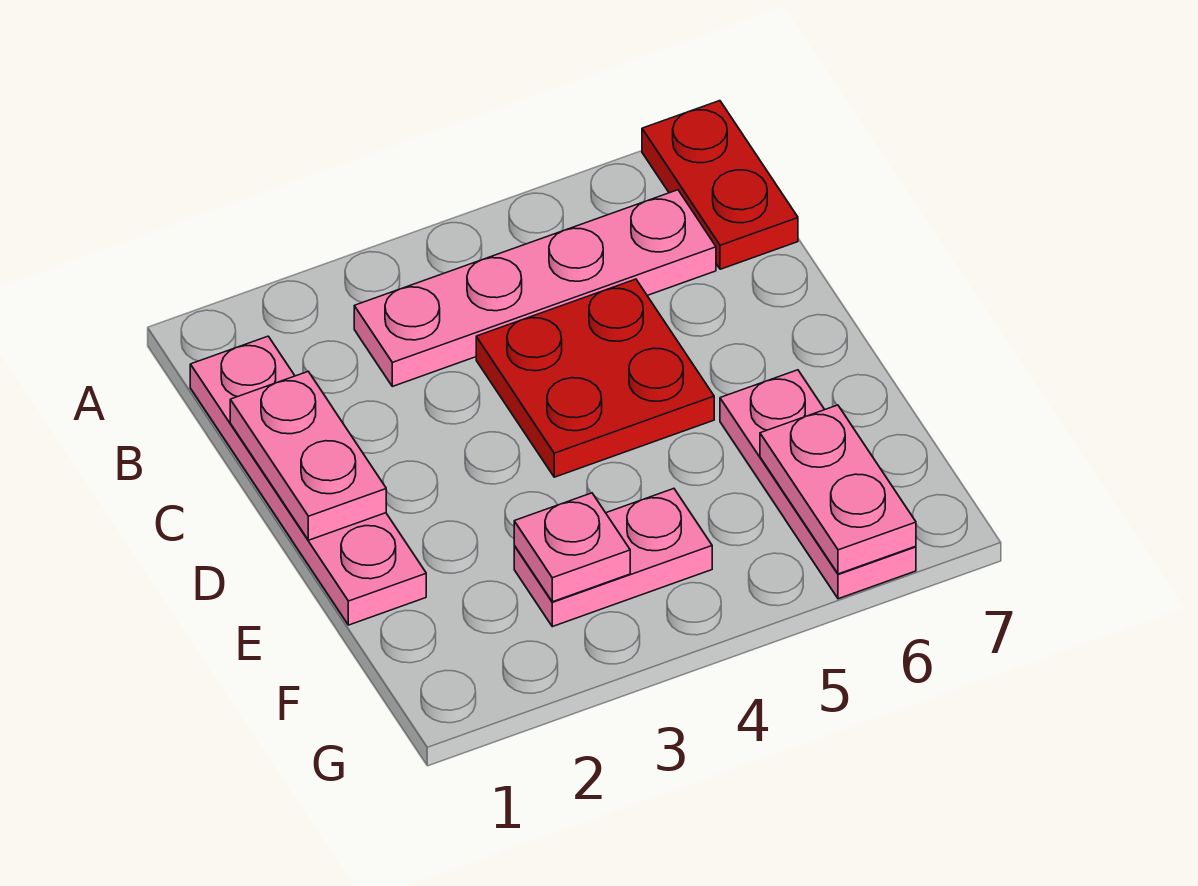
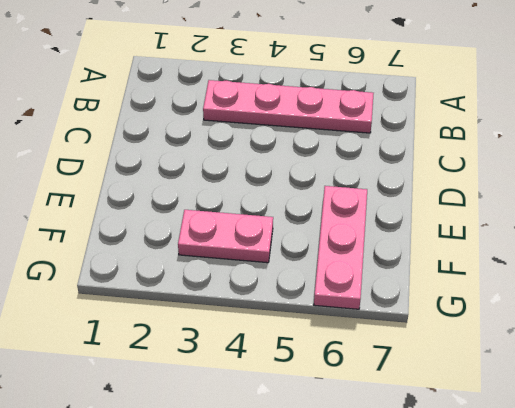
none -> red plate A7:B7 level 1
none -> pink plate B1:E1 level 1

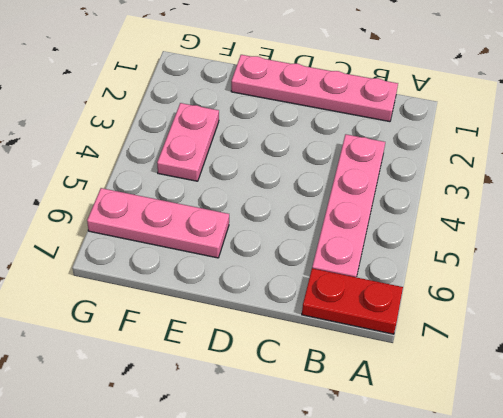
none -> red plate C4:D5 level 1
none -> pink plate C1:D1 level 2

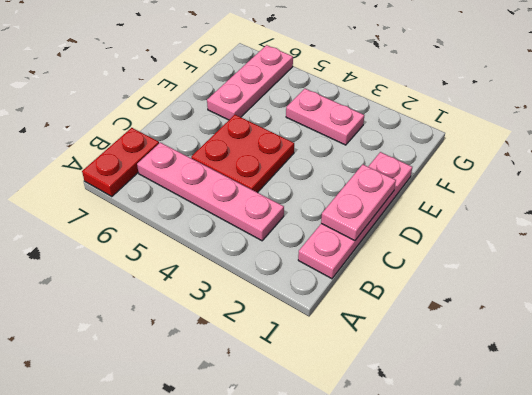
none -> pink plate F3 level 2
none -> pink plate F6:G6 level 2

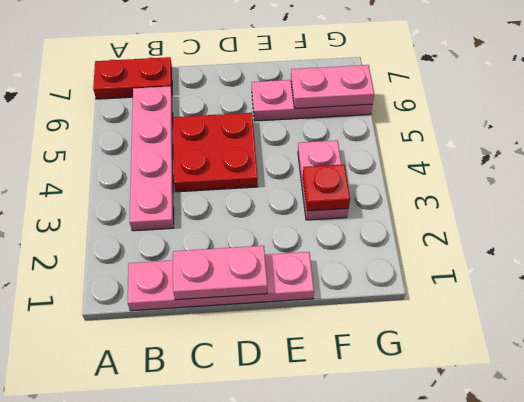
red plate F3 level 2 -> pink plate F3 level 2

